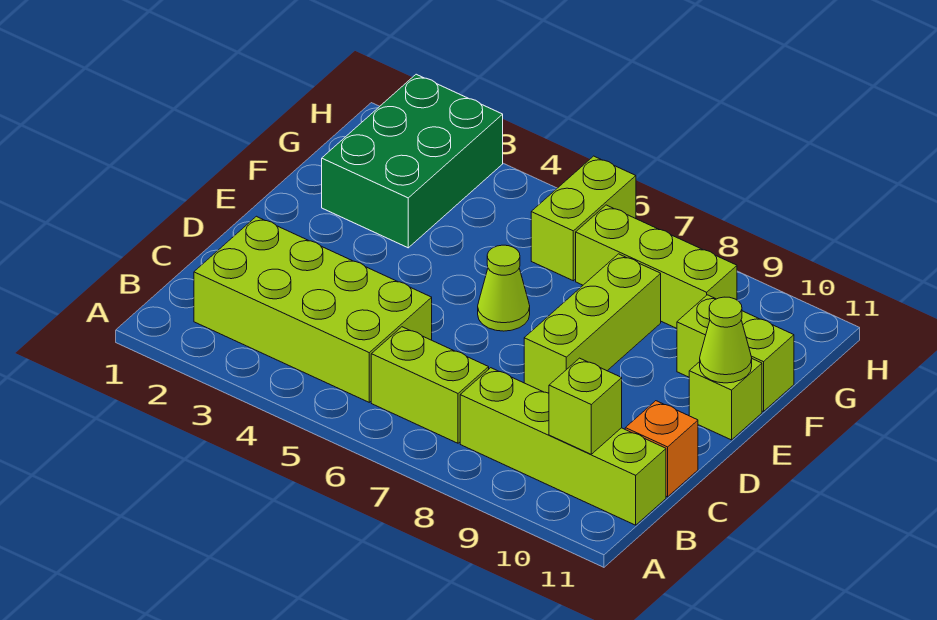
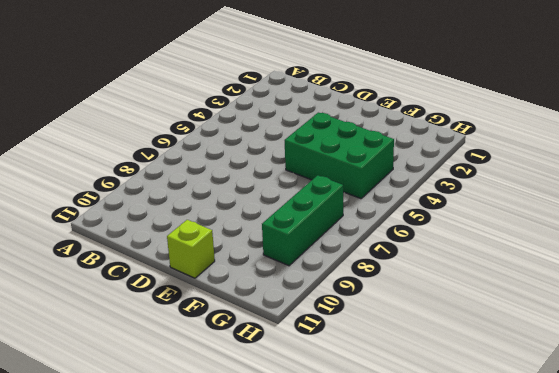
green brick E4:G5 level 1 -> green brick F2:H3 level 1
green brick G7:G9 level 1 -> lime brick G7:G9 level 1
none -> lime brick B2:C5 level 1
none -> lime brick B6:B7 level 1
none -> lime brick B8:B11 level 1

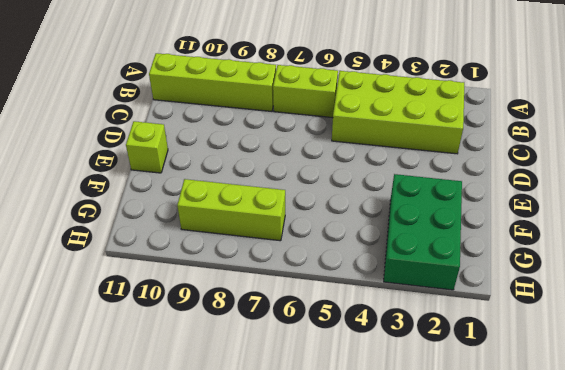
none -> orange brick C11 level 1
none -> lime brick D8:F8 level 1
none -> lime cone E6 level 1

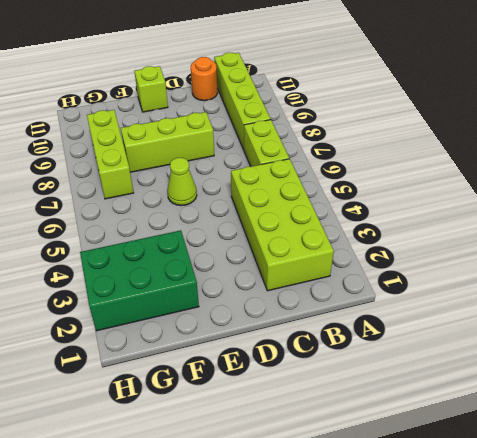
orange round brick C11 level 1 -> orange brick C11 level 1
none -> lime brick F10:F11 level 1
none -> lime brick G6:H6 level 1
none -> lime brick B10 level 2

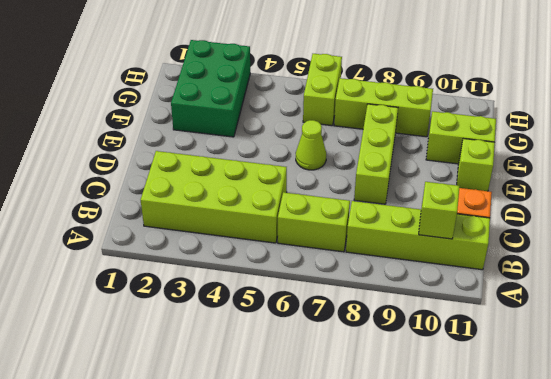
none -> lime cone E11 level 2

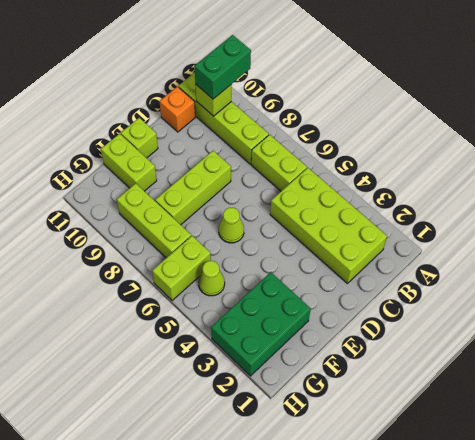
green brick A10:B10 level 3 -> none
lime cone G5 level 1 -> lime cone E11 level 2

